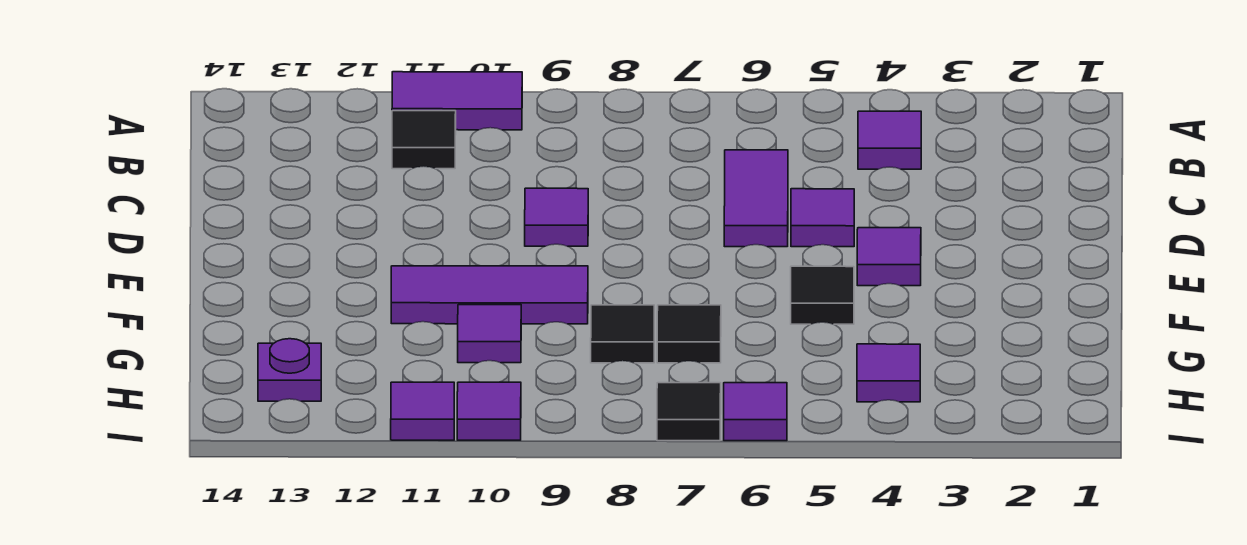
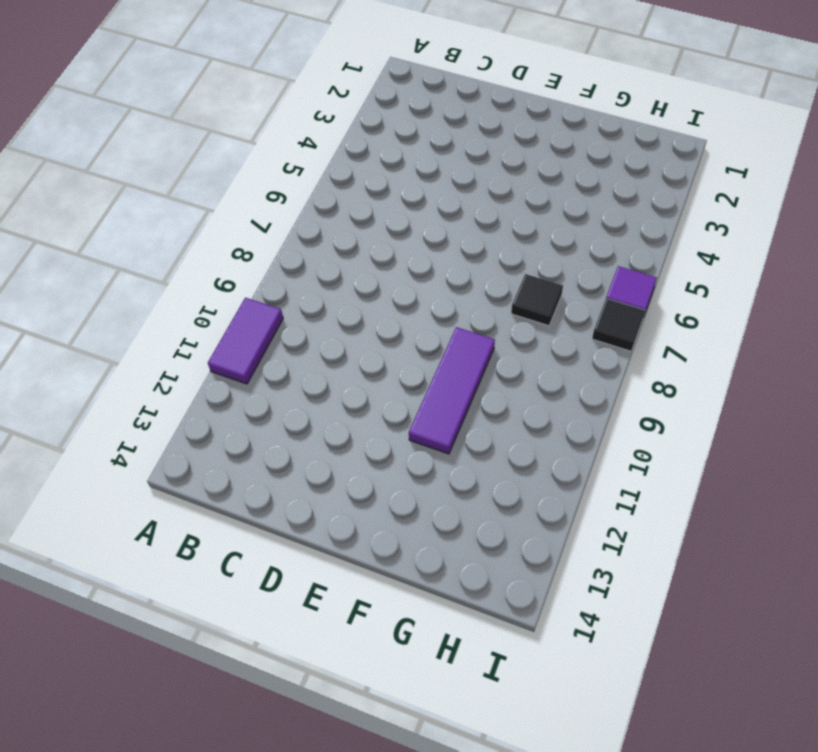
none -> purple tile B4 level 1
none -> black tile B11 level 1
none -> purple tile C6:D6 level 1

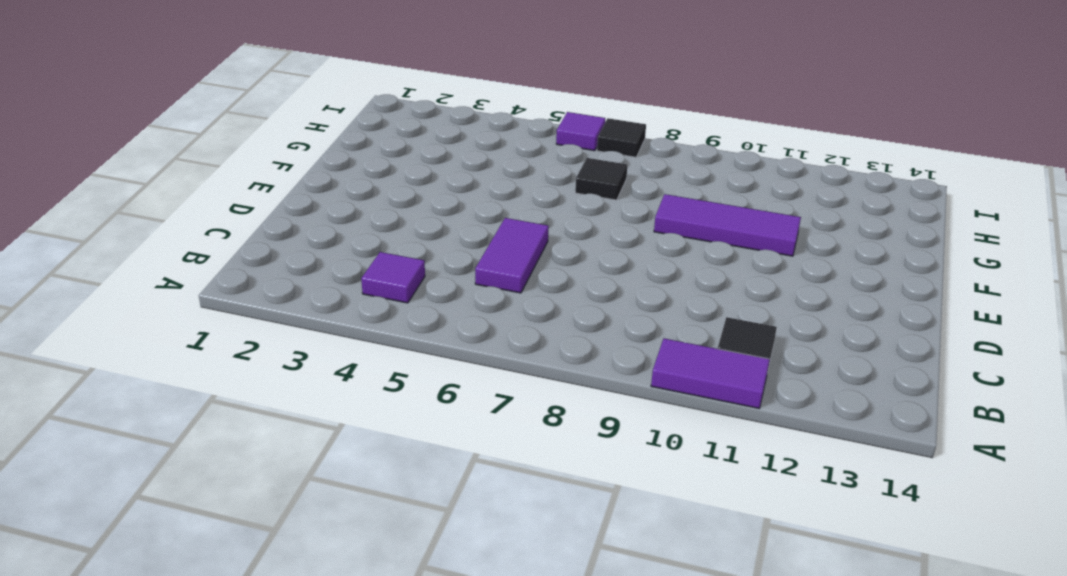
none -> purple tile D5 level 1
none -> purple tile D9 level 1
none -> purple tile E4 level 1

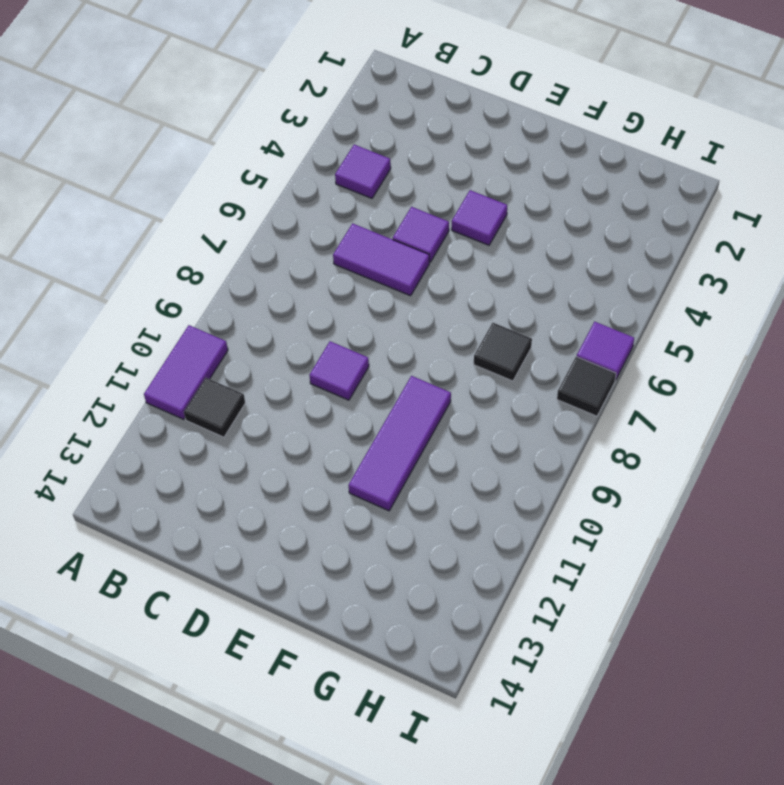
none -> black tile F5 level 1
none -> black tile G8 level 1
none -> purple tile G10 level 1

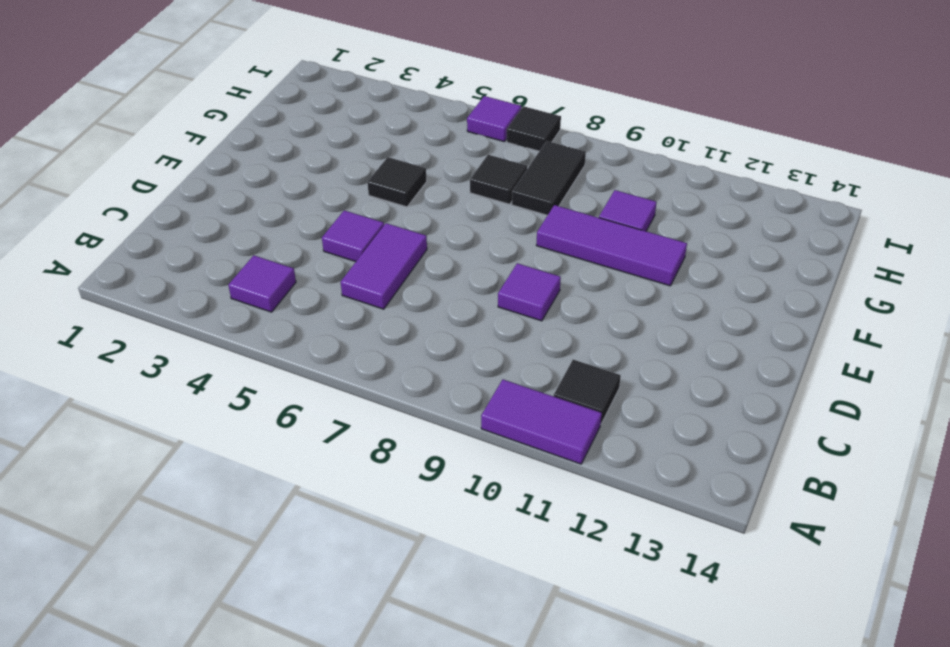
black tile G8:H8 level 1 -> black tile G8 level 1
none -> purple tile E4 level 1
none -> purple tile H4 level 1
none -> purple plate H13 level 1

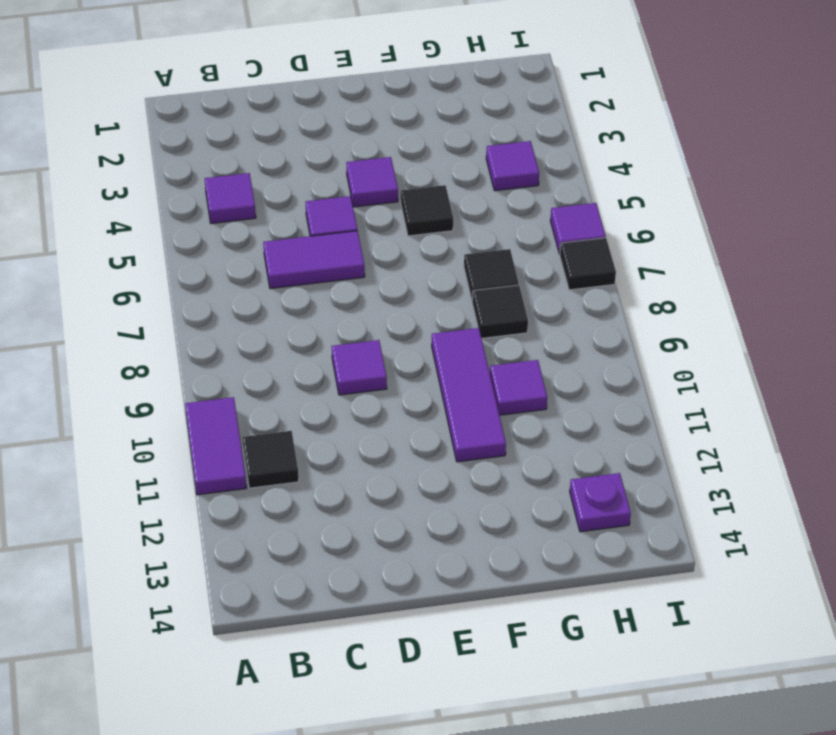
none -> purple tile I10 level 1
none -> purple tile I11 level 1

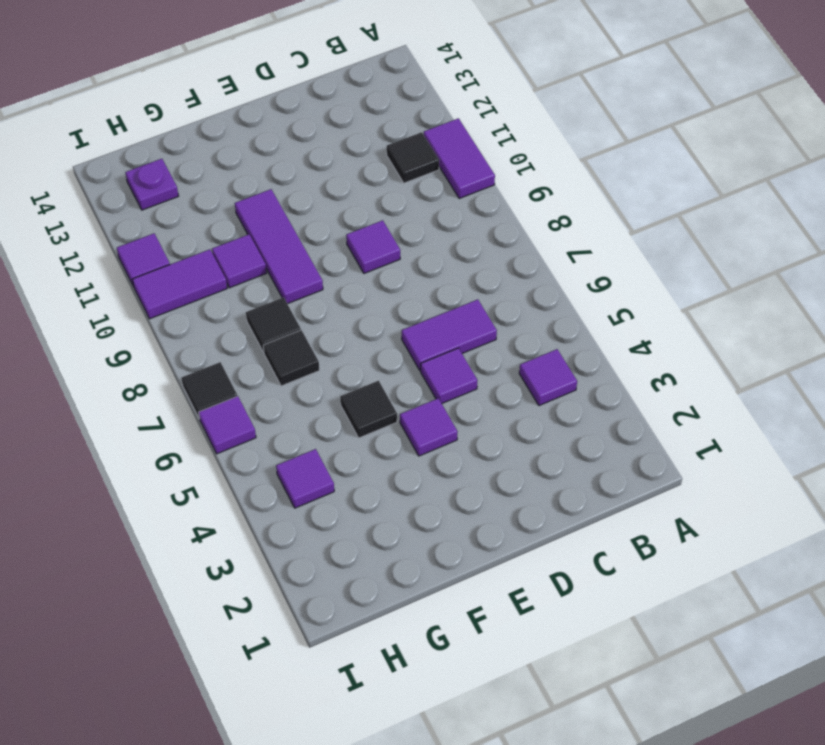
purple tile H10:I10 level 1 -> purple tile I10 level 1

